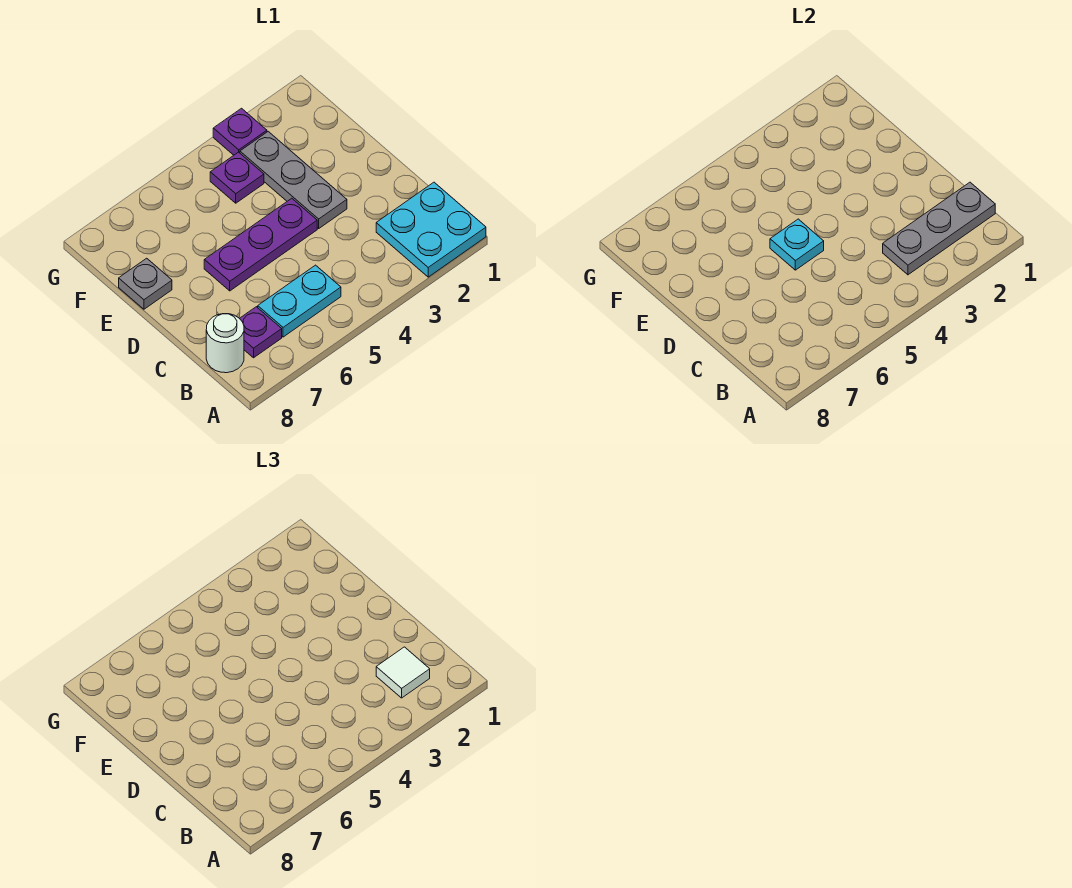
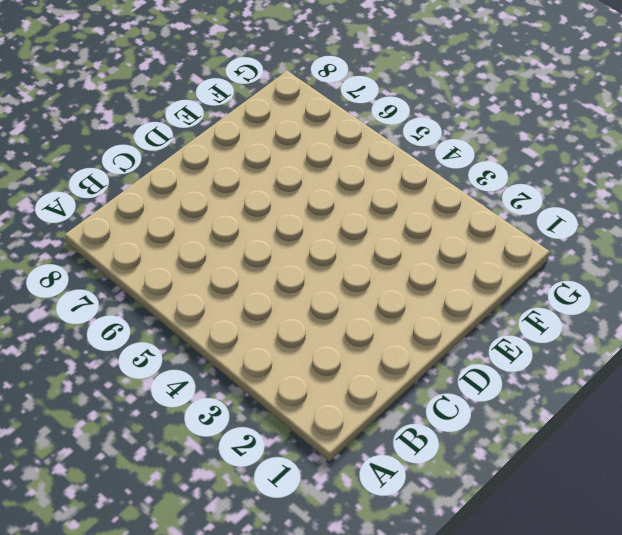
none -> cyan plate A1:B2 level 1
none -> cyan plate B5:B6 level 1
none -> purple plate B7 level 1

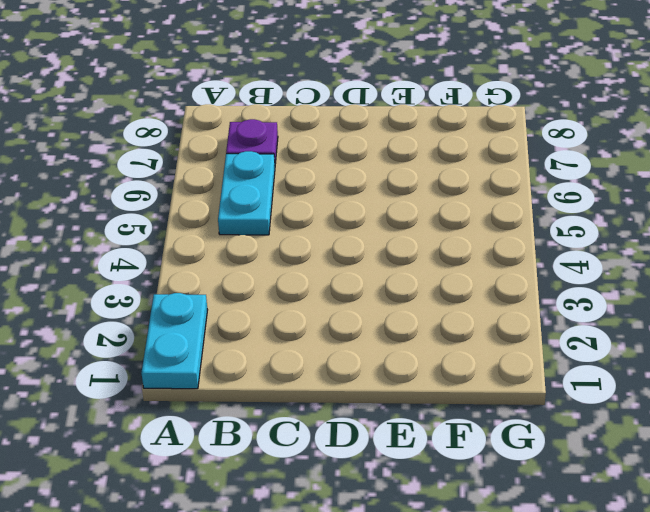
cyan plate A1:A2 level 1 -> cyan plate A1:B2 level 1
none -> white round brick B8 level 1
none -> grey plate D3:F3 level 1
none -> purple plate D4:D6 level 1

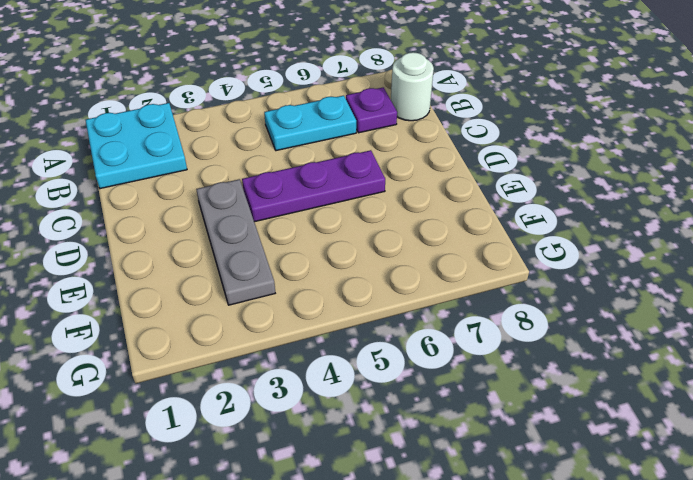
none -> grey plate E8 level 1
none -> purple plate F4 level 1
none -> purple plate G3 level 1

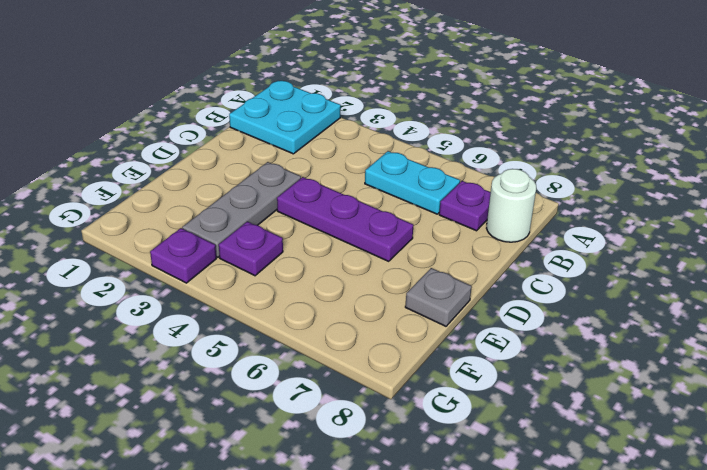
none -> grey plate B1:B3 level 2
none -> cyan plate D5 level 2
none -> white tile B2 level 3

